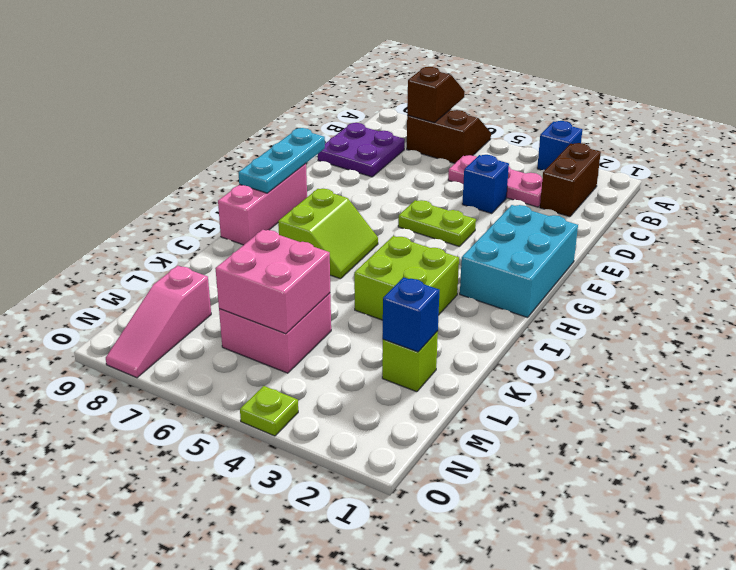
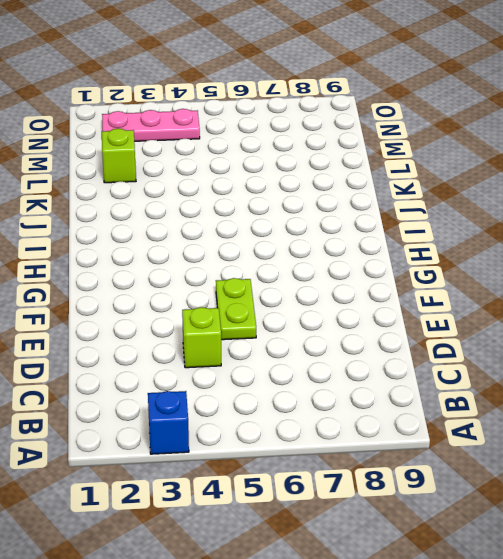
lime brick D4 level 1 -> blue brick D4 level 1
lime plate E5:F5 level 1 -> lime plate F4:F5 level 1
pink plate N2:N4 level 1 -> pink plate C3:C5 level 1
none -> brown slope A6:B7 level 1 top B
none -> brown brick B2:C2 level 1
none -> purple plate C8:D9 level 1

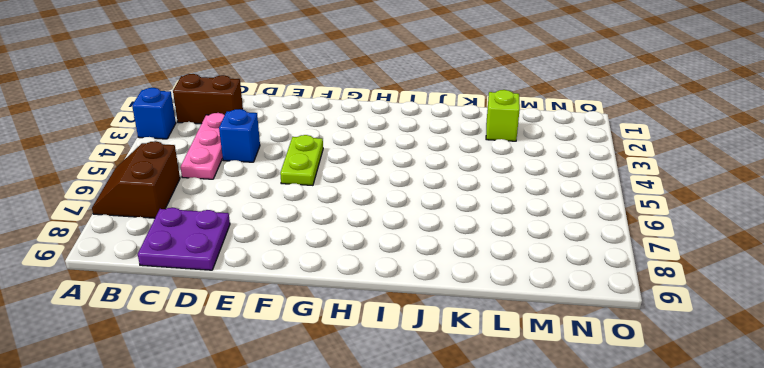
none -> cyan brick F1:H2 level 1
none -> pink brick G9:I9 level 1
none -> lime slope H6:I7 level 1 top 7

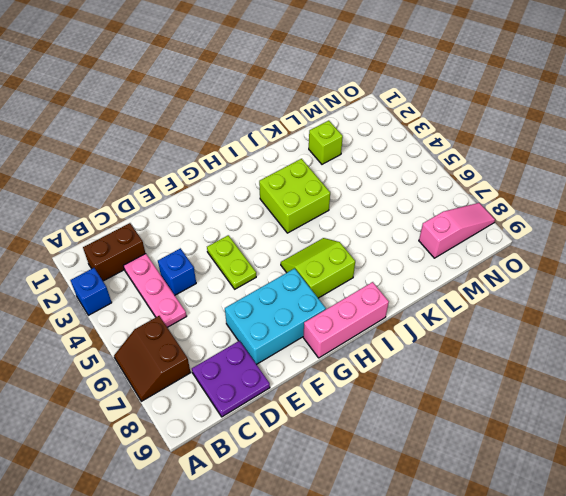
cyan brick E7:G8 level 1 -> cyan brick F1:H2 level 1
none -> pink brick L5:M6 level 1
none -> lime plate O4 level 1
none -> brown slope A7:B7 level 2 top B

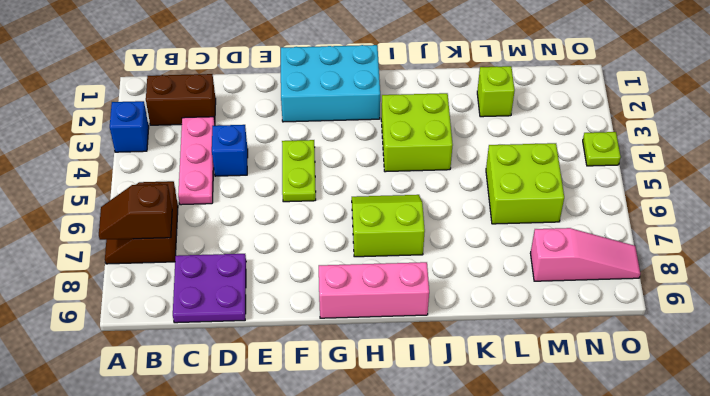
lime brick L5:M6 level 1 -> pink brick L5:M6 level 1
none -> cyan plate F9:H9 level 2
none -> blue brick L2 level 2
none -> pink brick L5:M6 level 2

